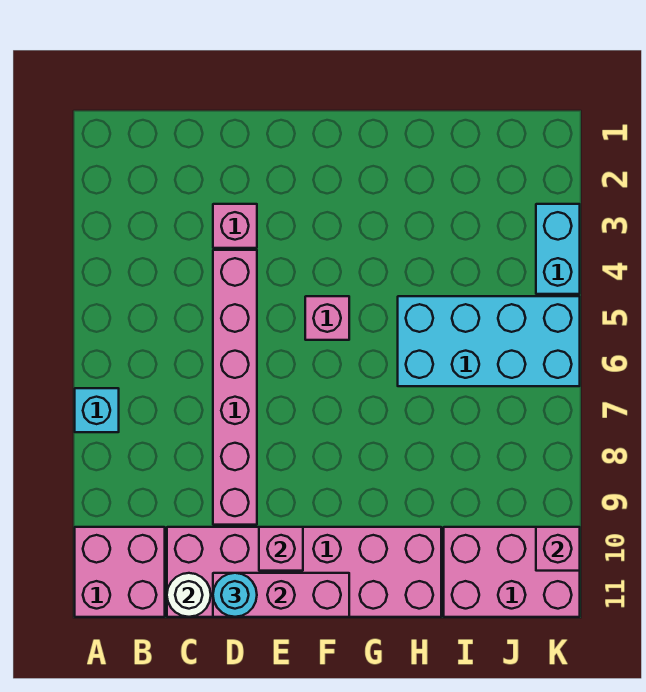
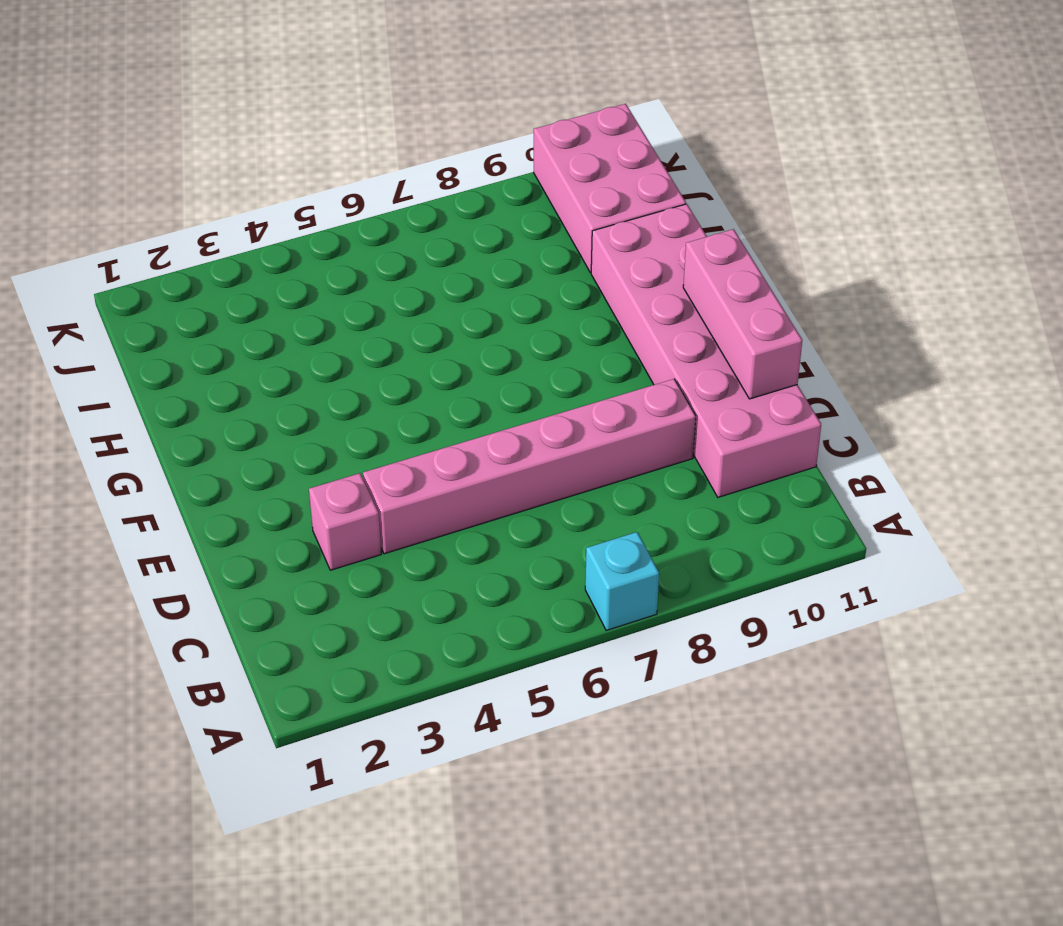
none -> pink brick A10:B11 level 1
none -> pink brick F5 level 1
none -> cyan brick H5:K6 level 1

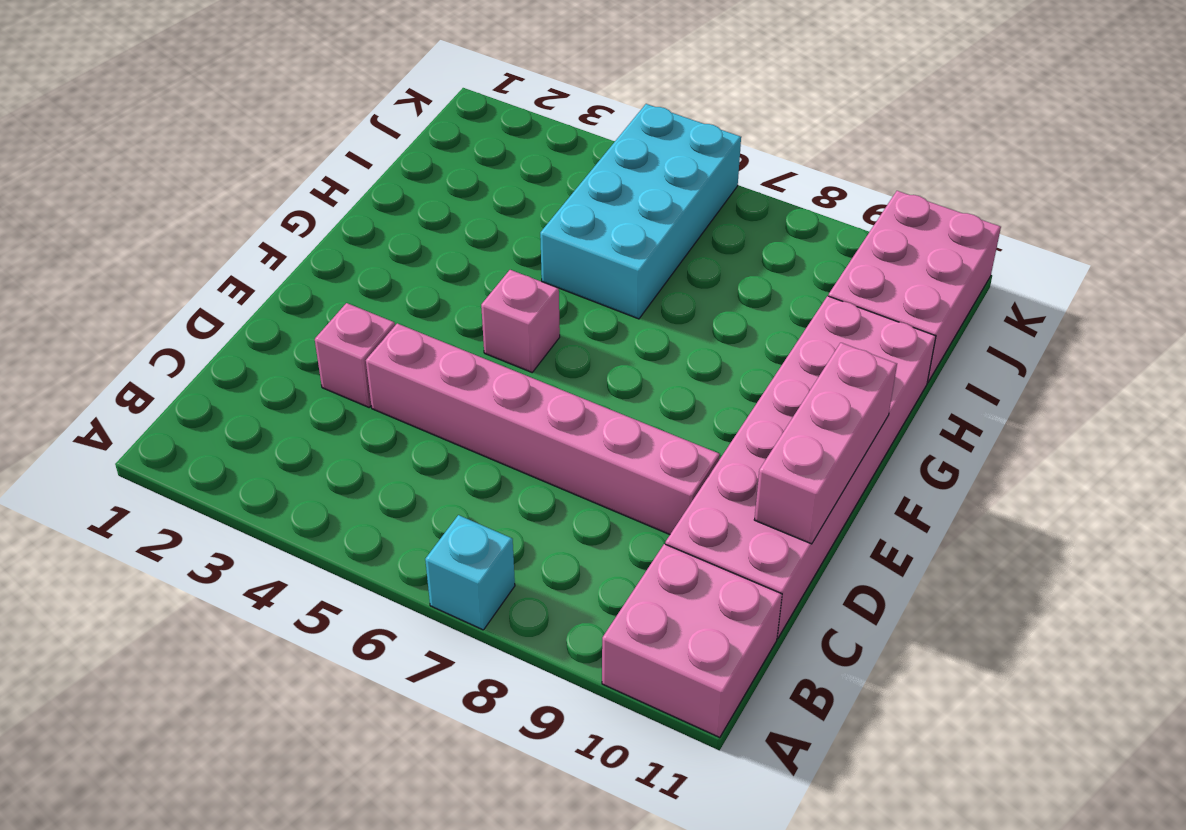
none -> cyan brick K3:K4 level 1
none -> white round brick C11 level 2
none -> pink brick E10 level 2

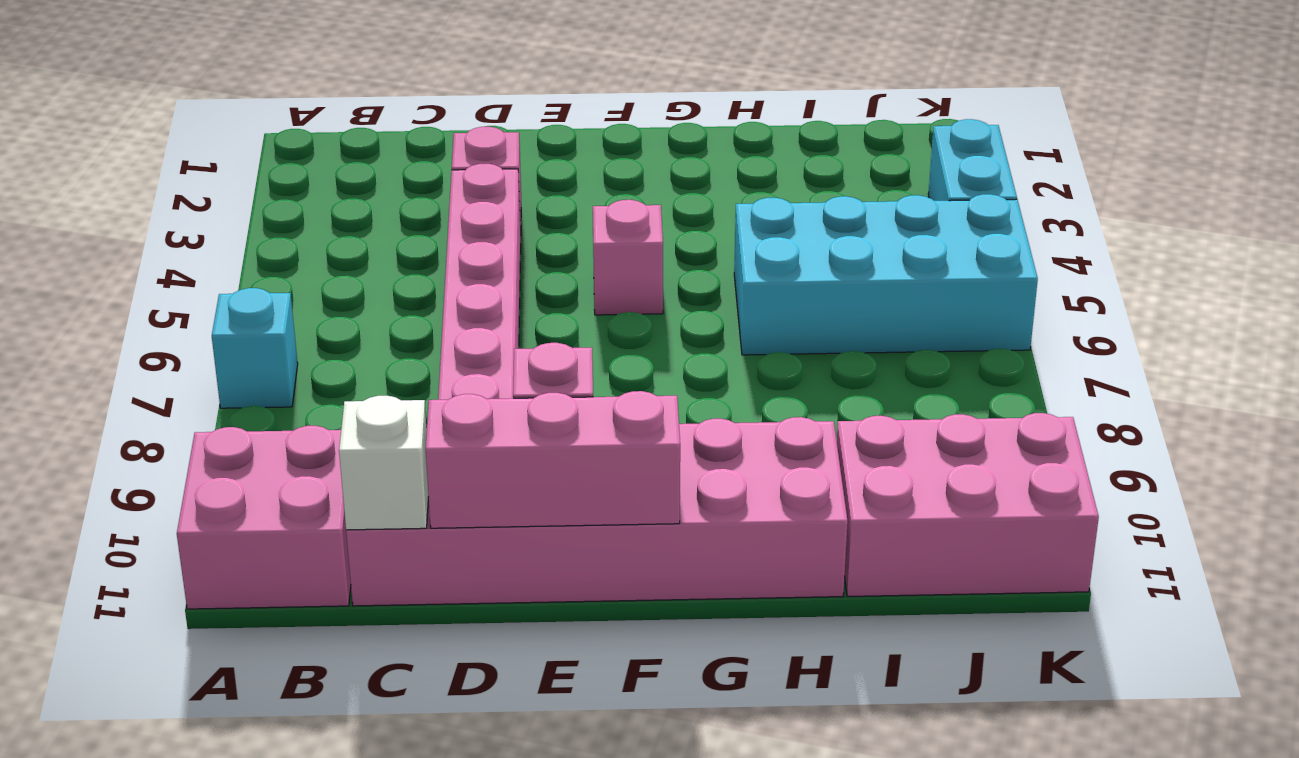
white brick C11 level 2 -> white round brick C11 level 2
none -> pink brick K10 level 2
none -> cyan round brick D11 level 3

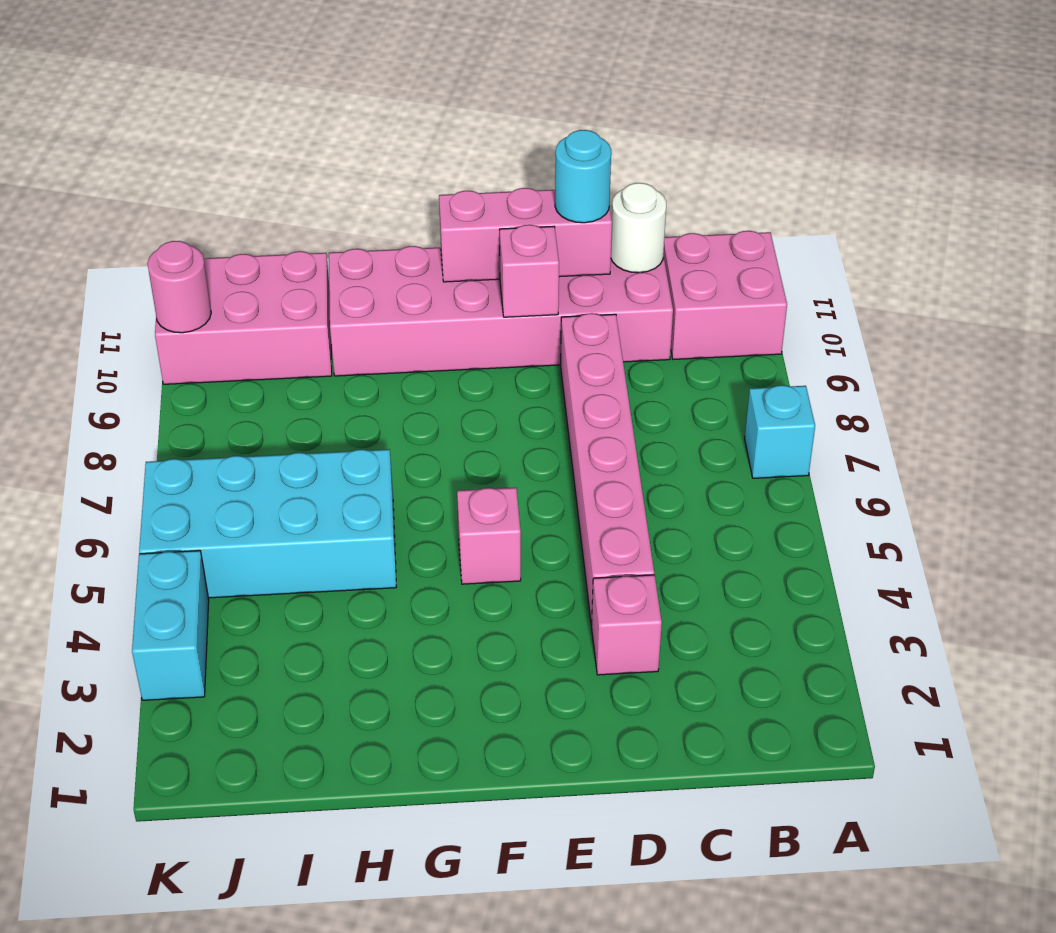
pink round brick K10 level 2 -> pink brick K10 level 2

